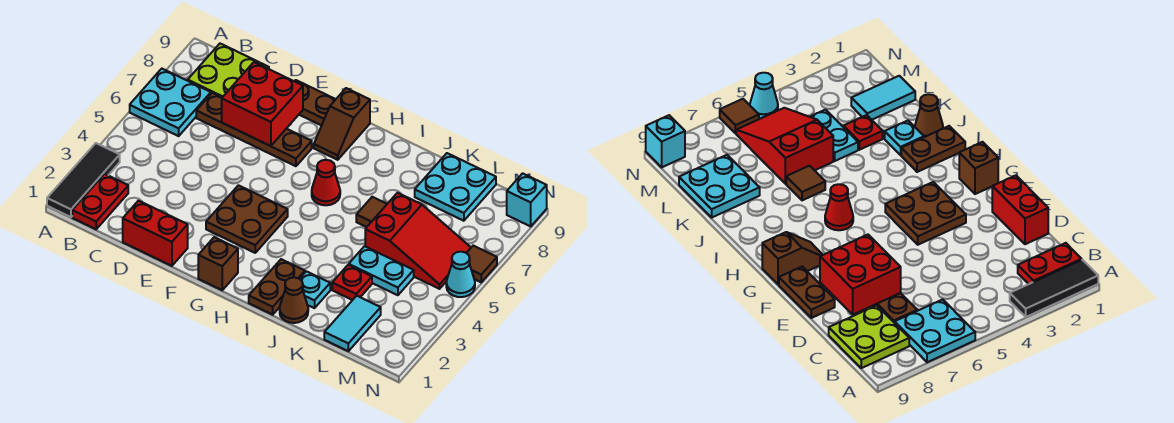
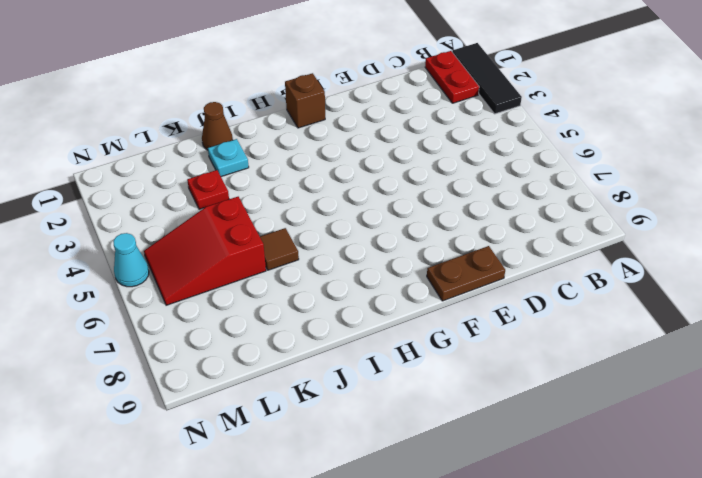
none -> cyan plate A6:B7 level 1
none -> lime plate B8:C9 level 1
none -> brown plate C7:F7 level 1

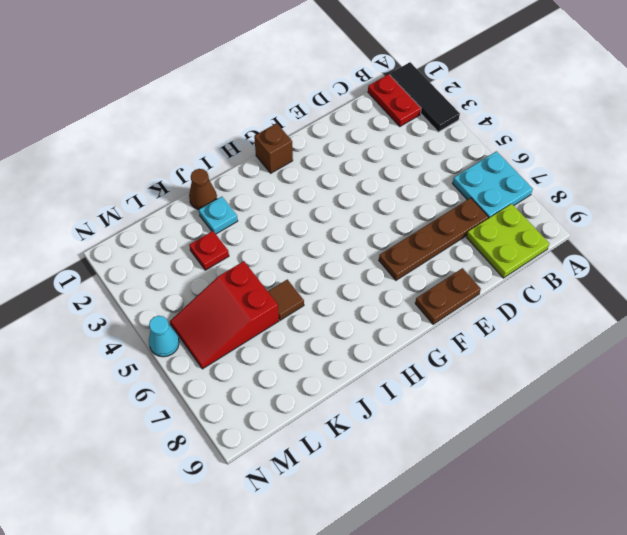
none -> red brick D1:E1 level 1
none -> brown plate F3:G4 level 1
none -> brown slope G8:G9 level 1 top 9

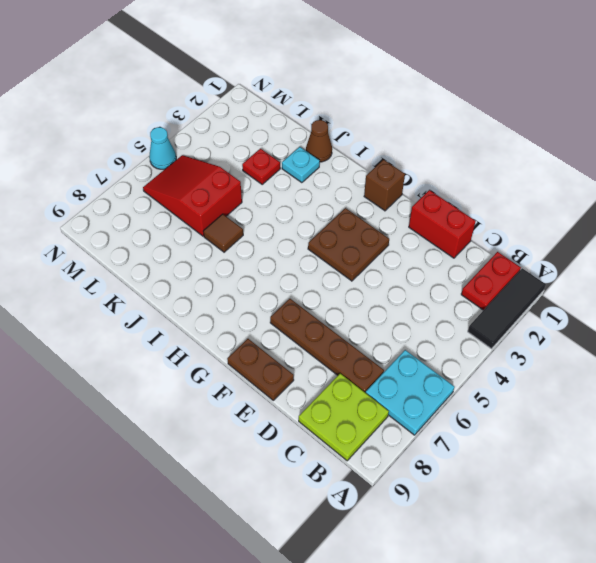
none -> brown slope G8:G9 level 1 top 9
none -> red cone H6 level 1
none -> brown plate I1:I2 level 1

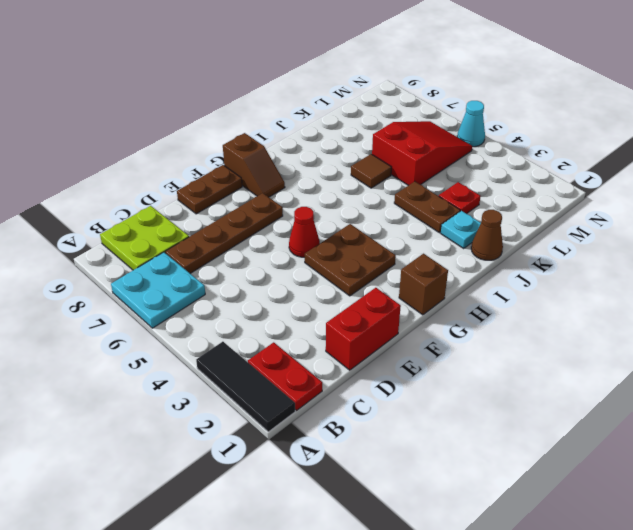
red cone F5 level 1 -> red cone H6 level 1
brown plate J3:J4 level 1 -> brown plate I1:I2 level 1
none -> cyan plate K4:L4 level 1
none -> cyan plate K8:L9 level 1
none -> cyan tile L1:L2 level 1

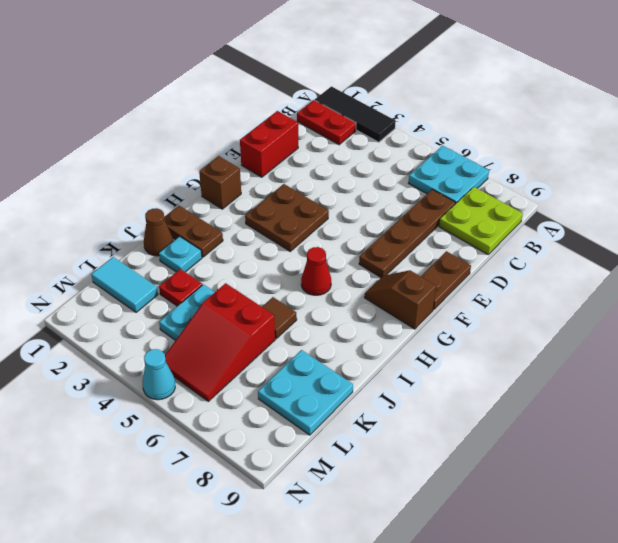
none -> brown tile N6 level 1
none -> cyan brick N9 level 1
none -> red brick D7:E8 level 2

